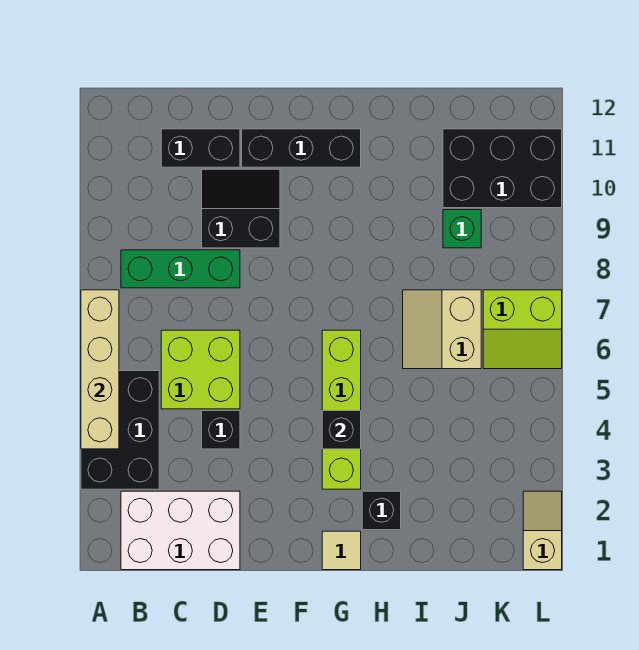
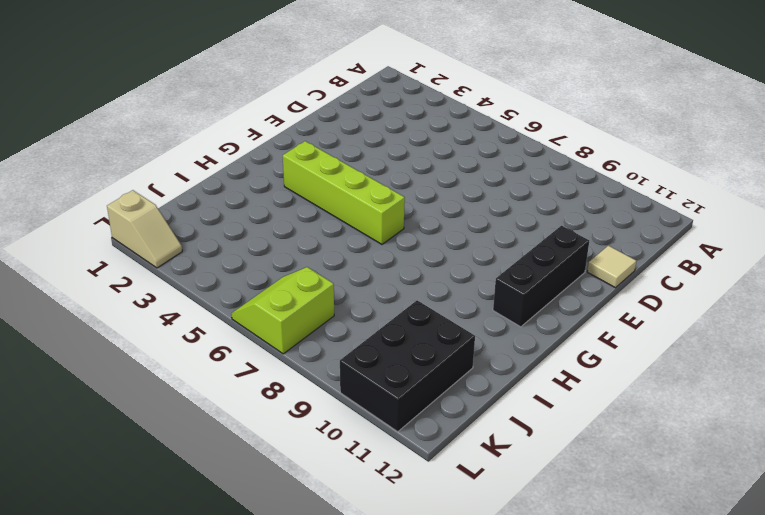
tan tile D12 level 1 -> tan tile G1 level 1
none -> black brick A3:B5 level 1
none -> white brick B1:D2 level 1
none -> green brick B8:D8 level 1

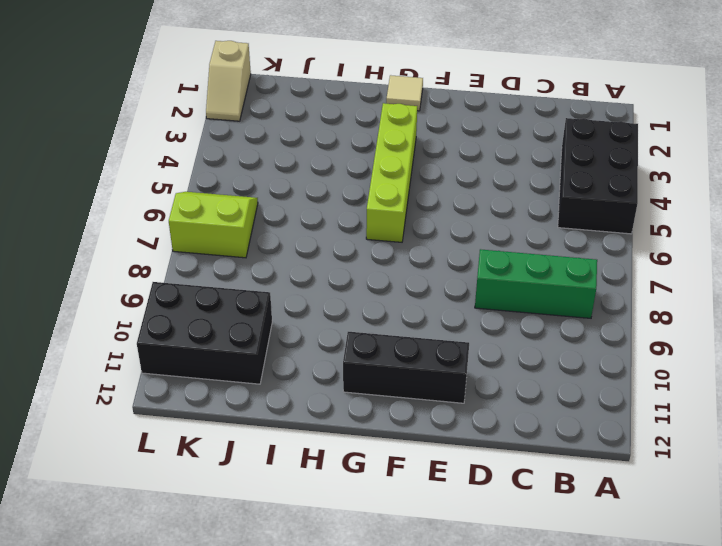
none -> white brick B1:D2 level 1
none -> lime brick C5:D6 level 1
none -> black brick C11:D11 level 1

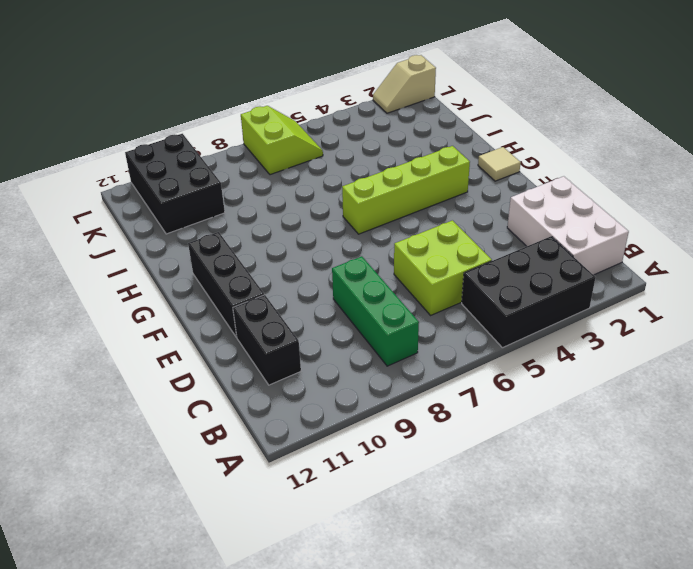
none -> black brick D4 level 1
none -> black slope D9:E10 level 1 top 9
none -> black brick H2 level 1

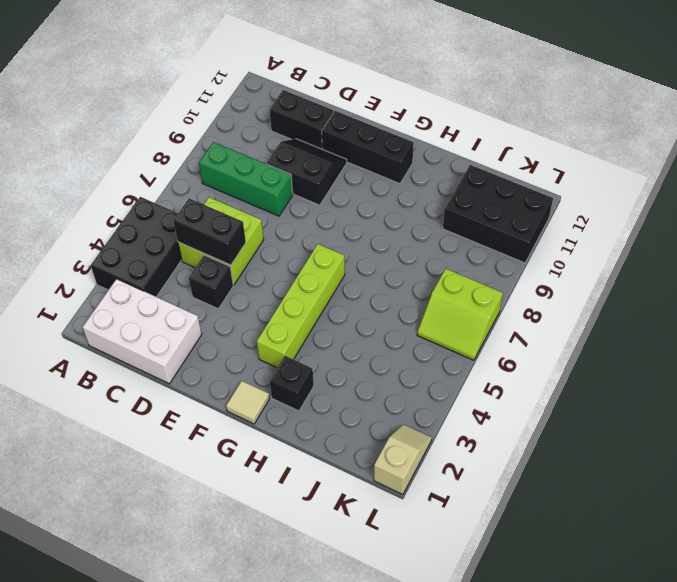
black brick C5:D5 level 2 -> none
none -> tan slope I6:J7 level 1 top J
none -> green brick J9 level 1
none -> tan brick A4:A7 level 2

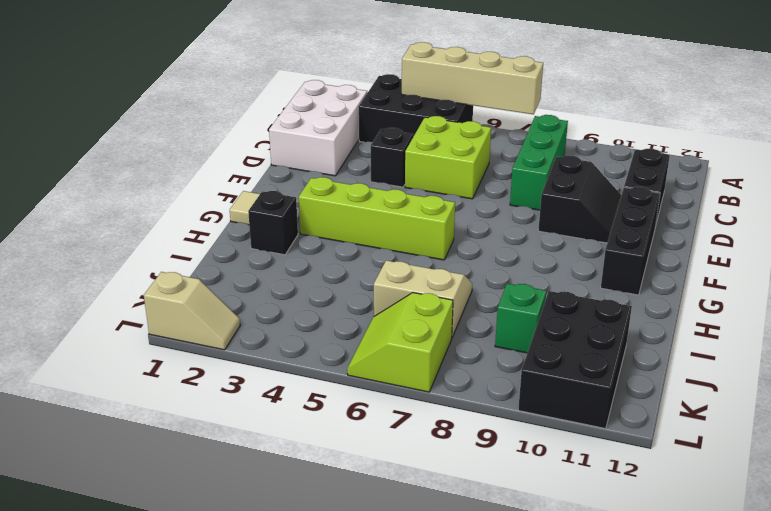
none -> black brick G4 level 2

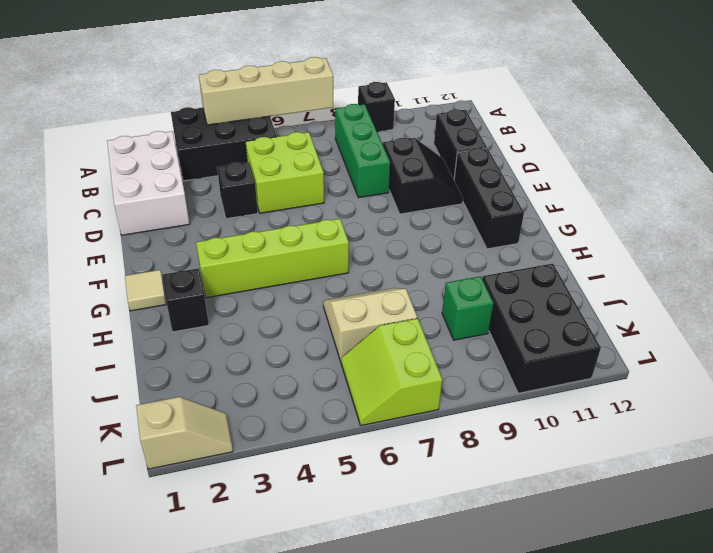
black brick A9 level 1 -> black brick G4 level 2

